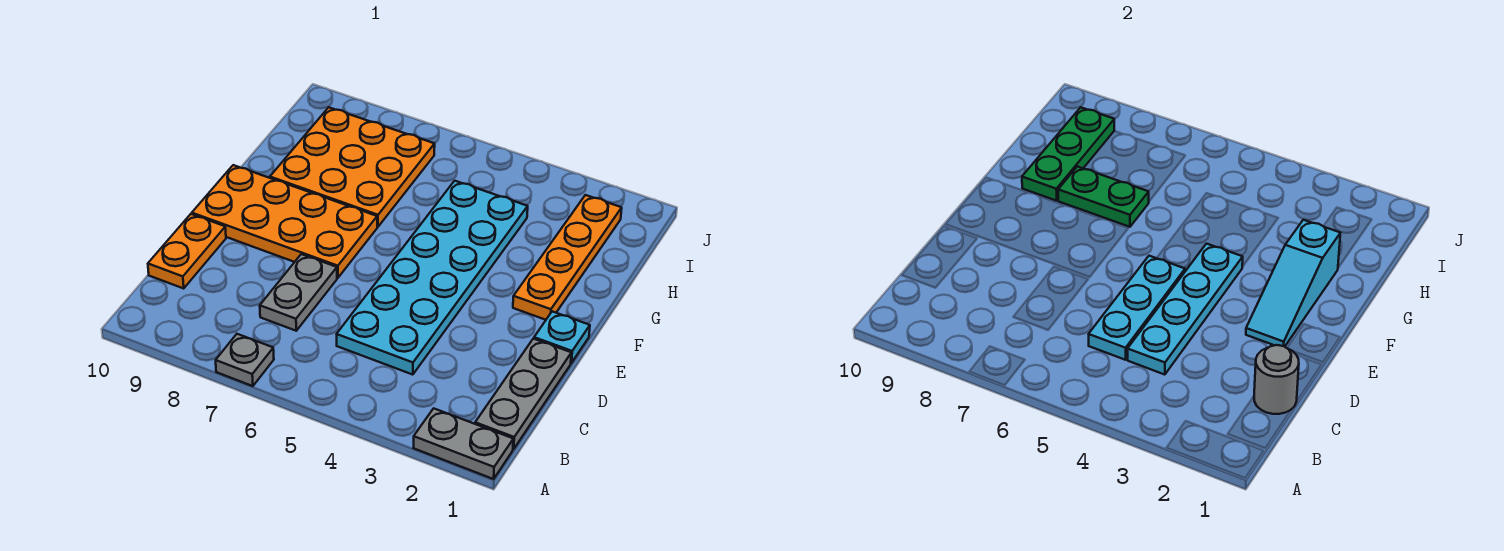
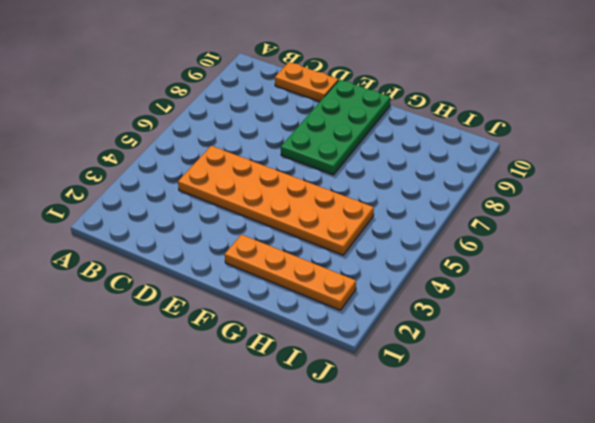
orange plate C4:H5 level 1 -> cyan plate C4:H5 level 1
green plate E7:F10 level 1 -> orange plate E7:F10 level 1
none -> grey plate A1:A2 level 1
none -> grey plate A7 level 1
none -> grey plate B1:D1 level 1

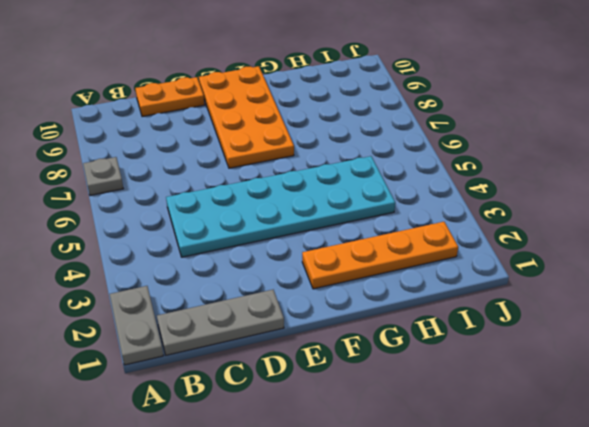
none -> grey plate C7:D7 level 1
none -> cyan plate E1 level 1
none -> orange plate G7:I9 level 1

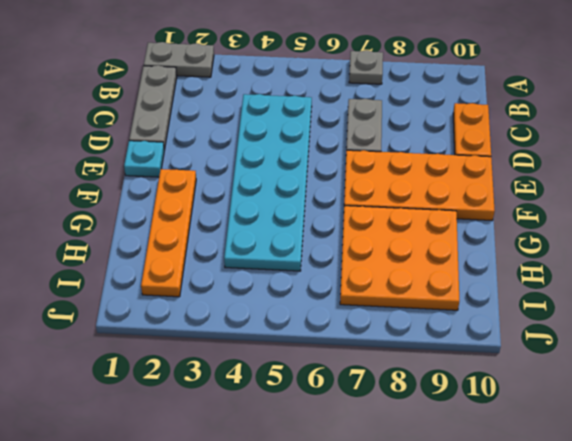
none -> grey round brick C1 level 2
none -> cyan plate C4:F4 level 2
none -> cyan plate C5:E5 level 2

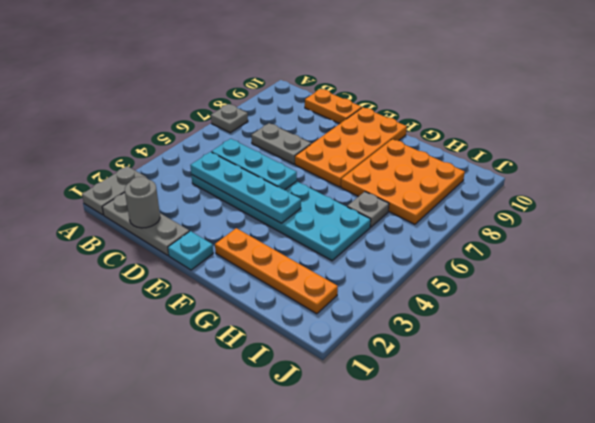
grey plate H6 level 1 -> none
none -> cyan slope E2:G2 level 2 top G
none -> green plate G7:G8 level 2
none -> green plate G9:I9 level 2

